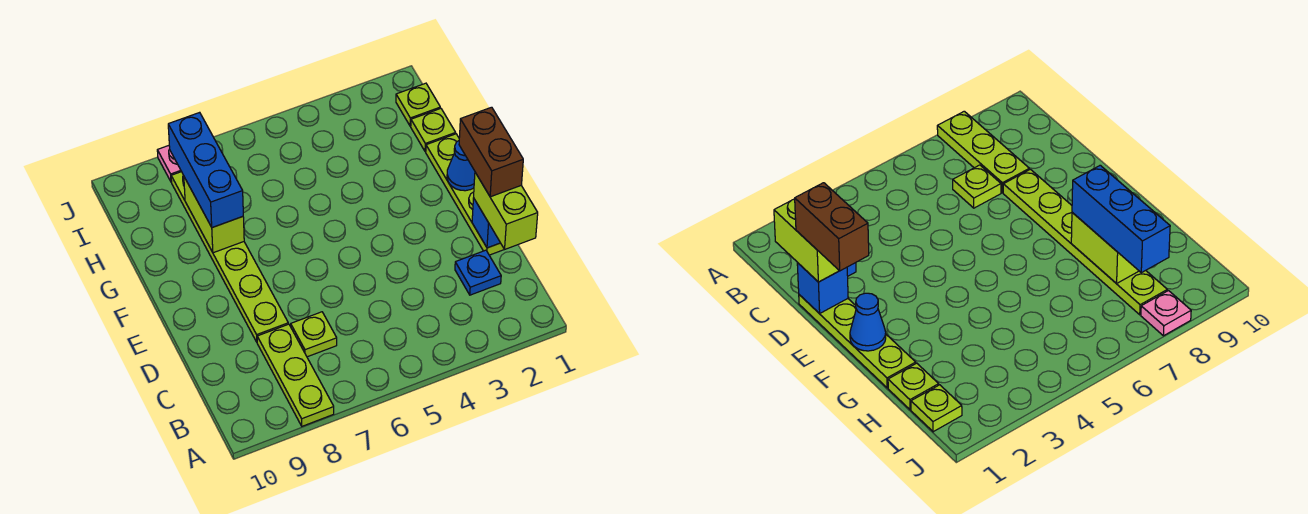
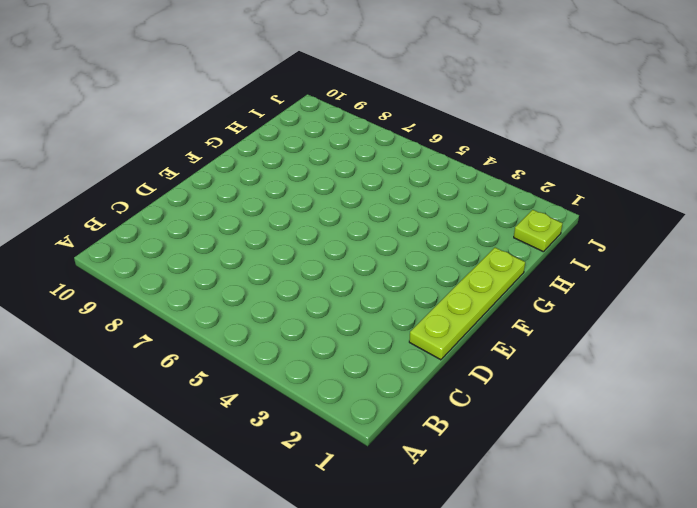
none -> lime plate A8:C8 level 1
none -> blue plate C2 level 1
none -> lime plate C7 level 1

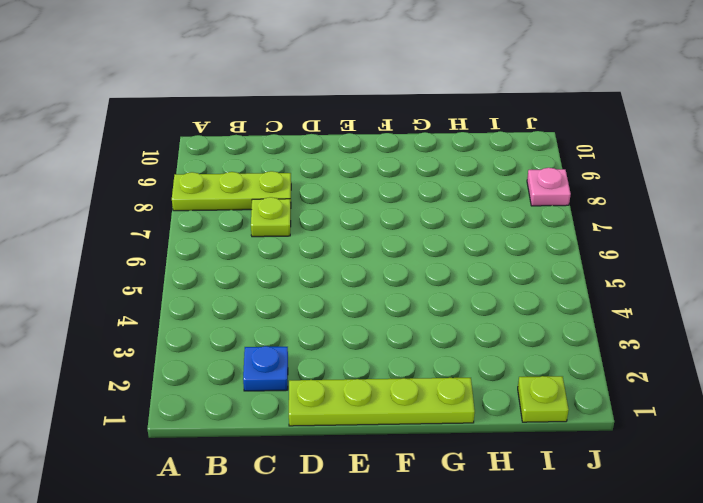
none -> lime plate D8:I8 level 1
none -> lime plate H1 level 1
none -> blue brick D1 level 2

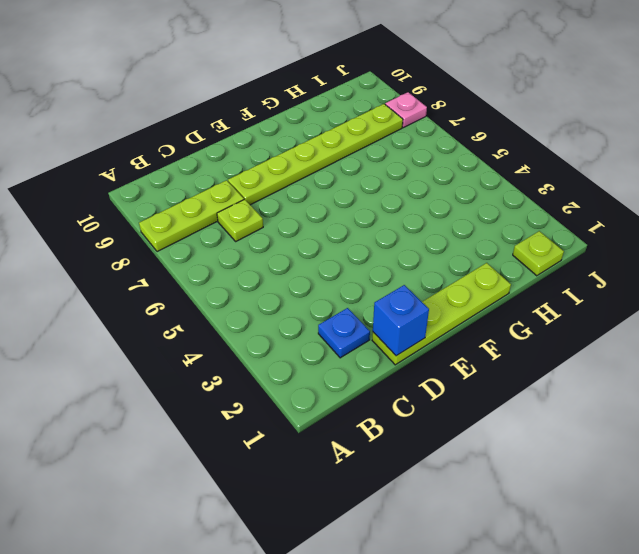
none -> lime plate H1 level 1
none -> blue cone F1 level 2
none -> lime brick G8:H8 level 2

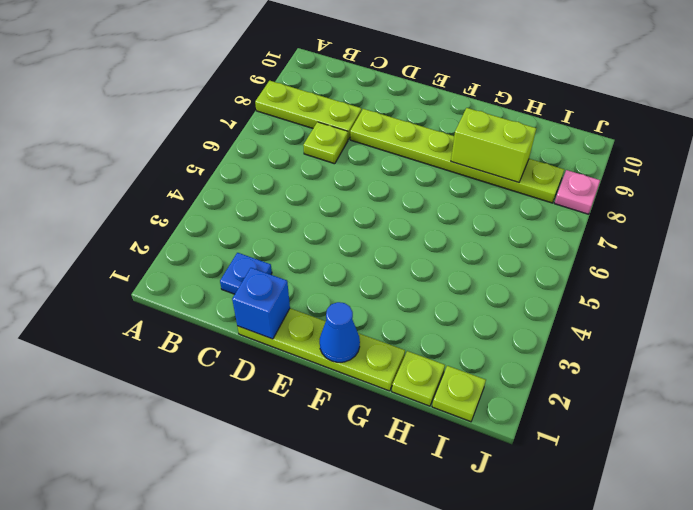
none -> lime brick C1:D1 level 3
none -> blue brick G8:I8 level 3
none -> brown brick D1:E1 level 4

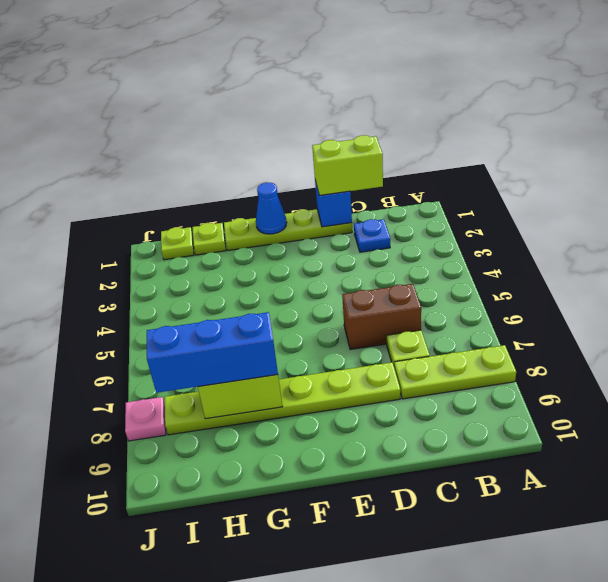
brown brick C6:D6 level 1 -> brown brick D1:E1 level 4

